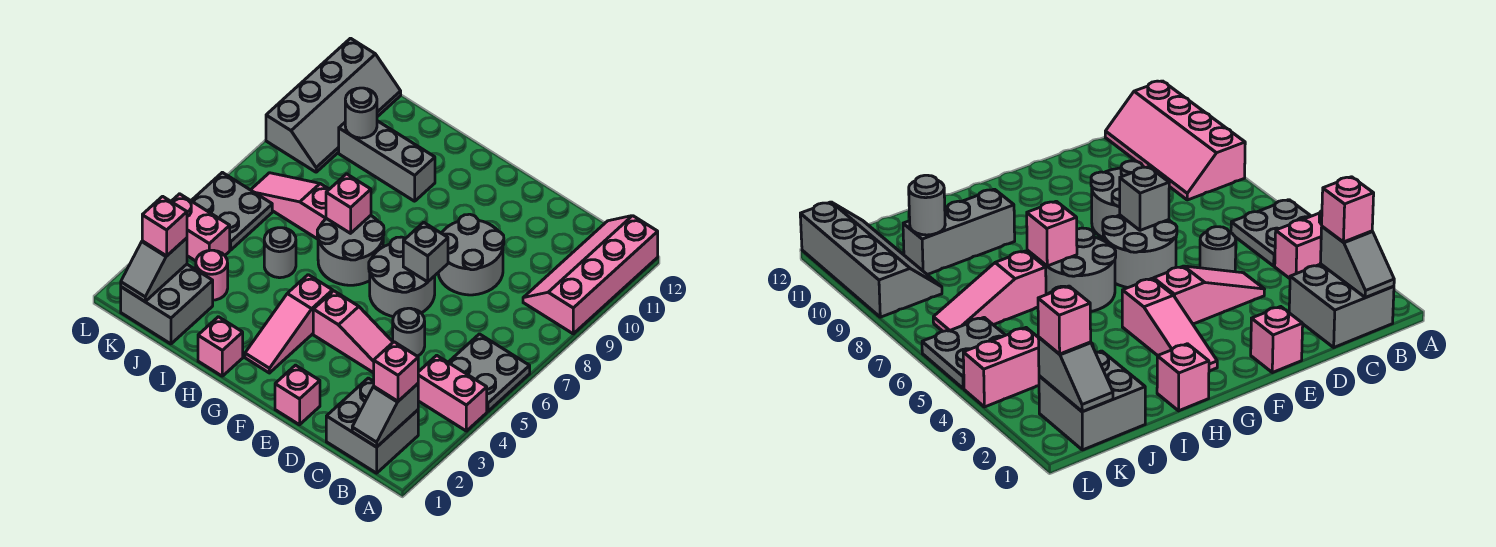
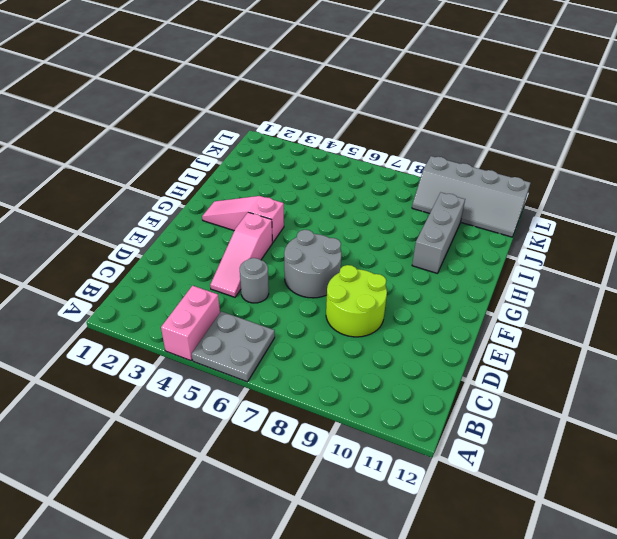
lime round brick D8:E9 level 1 -> grey round brick D8:E9 level 1
none -> pink slope A9:B12 level 1 top A
none -> grey brick B1:C2 level 1
none -> pink brick E1 level 1

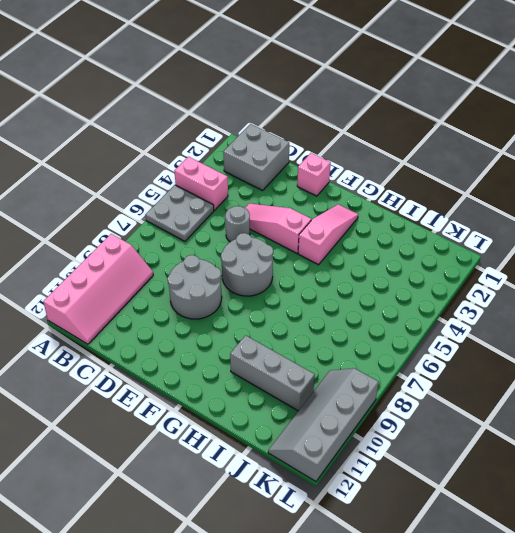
none -> grey round brick G6:H7 level 1
none -> pink brick H1 level 1
none -> grey round brick I5 level 1

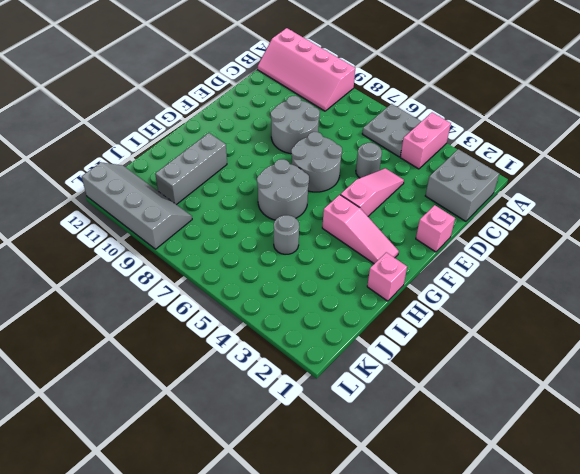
none -> pink slope I7:K7 level 1 top I
none -> grey brick J1:K2 level 1
none -> pink round brick J3 level 1

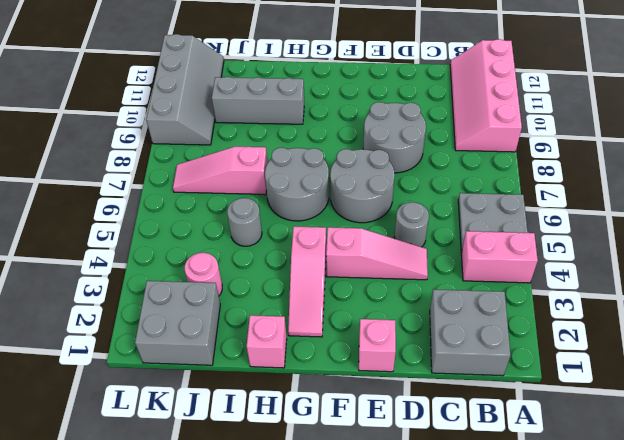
none -> pink brick K4:L4 level 1
none -> grey plate K5:L6 level 1
none -> grey slope B1:B2 level 2 top 2

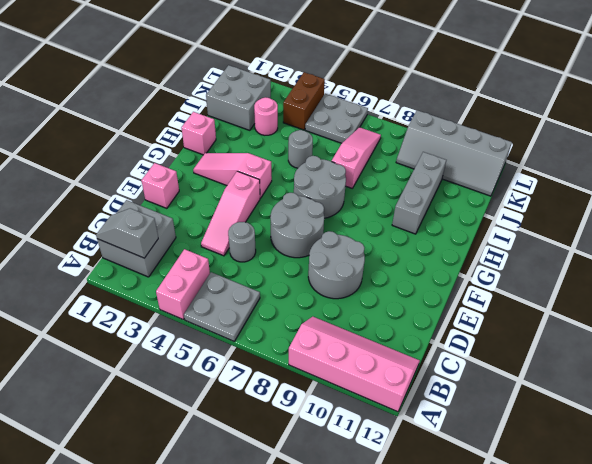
brown brick K4:L4 level 1 -> pink brick K4:L4 level 1
none -> grey brick E7 level 2
none -> pink brick H7 level 2
none -> grey round brick J10 level 2

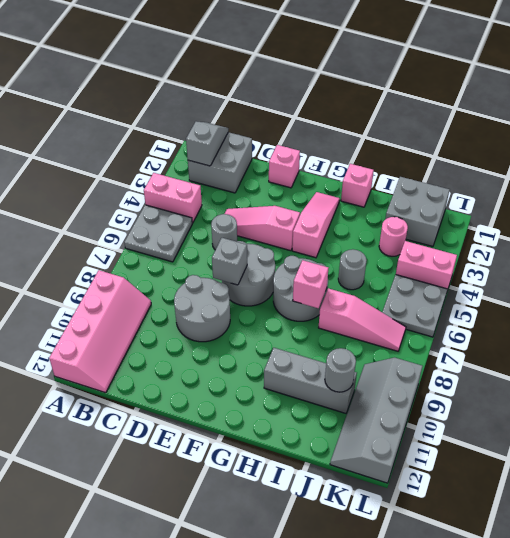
none -> grey slope K1:K2 level 2 top 2
none -> pink brick B2 level 3
none -> pink brick K2 level 3

